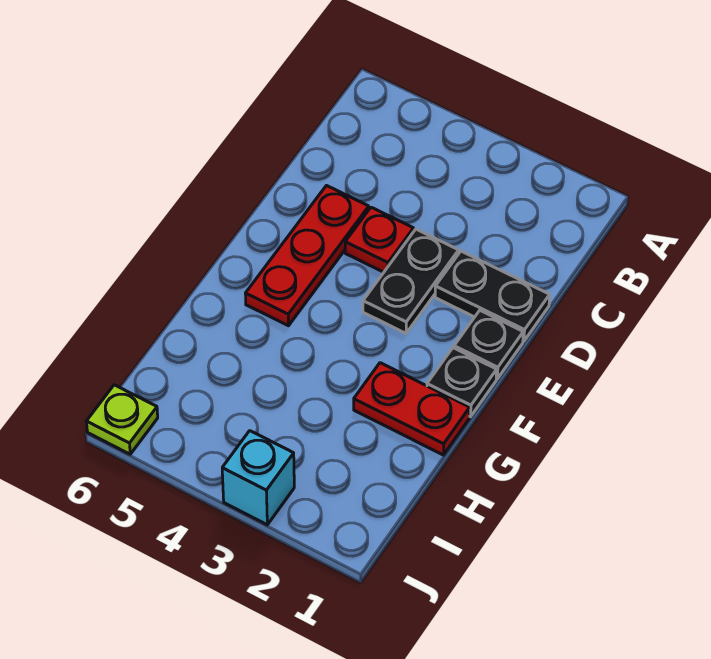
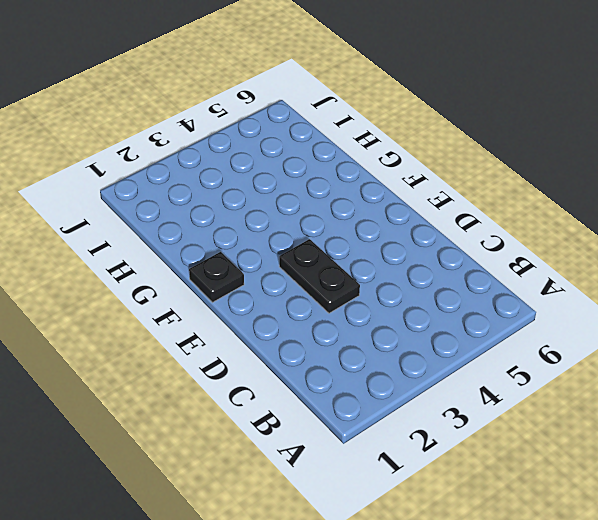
none -> black plate D1:D2 level 1
none -> red plate D4 level 1

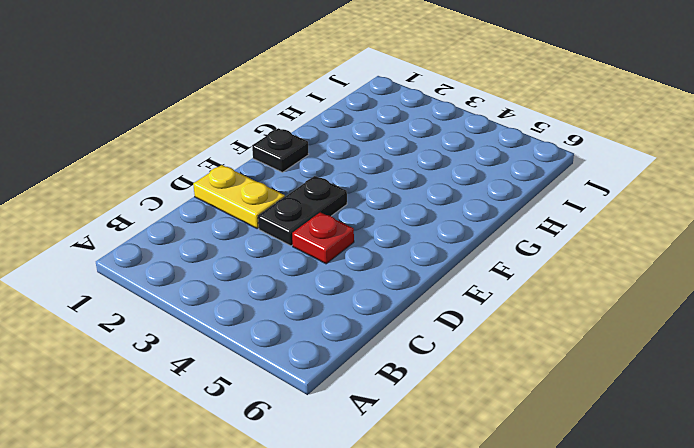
yellow plate D1:D2 level 1 -> black plate D1:D2 level 1
none -> red plate D5:F5 level 1
none -> black plate E1 level 1

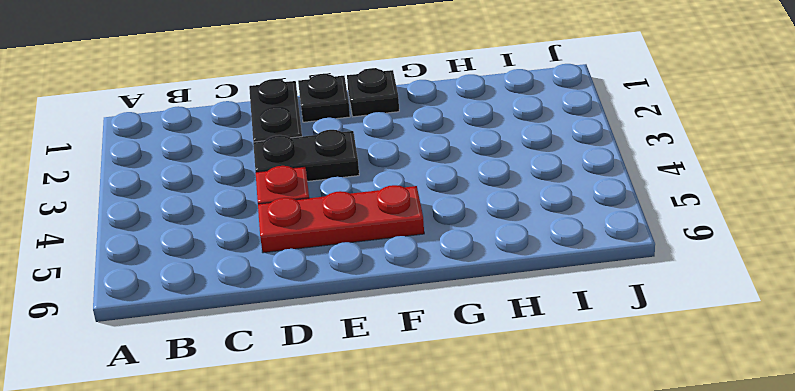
none -> red plate G1:G2 level 1
none -> cyan brick J3 level 1

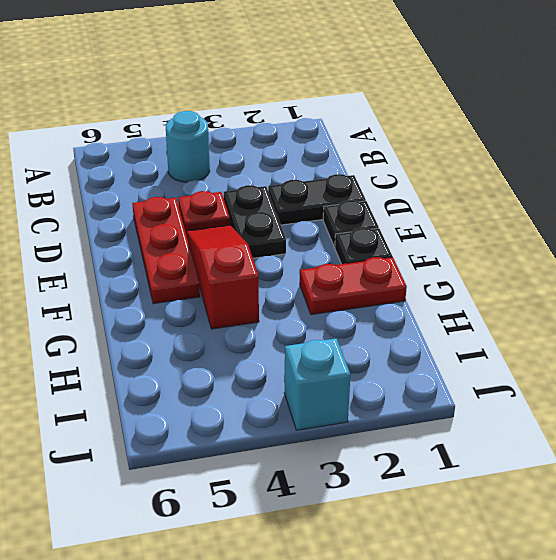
cyan round brick B4 level 1 -> none
red slope E4:G4 level 1 top G -> none
none -> lime plate J6 level 1

